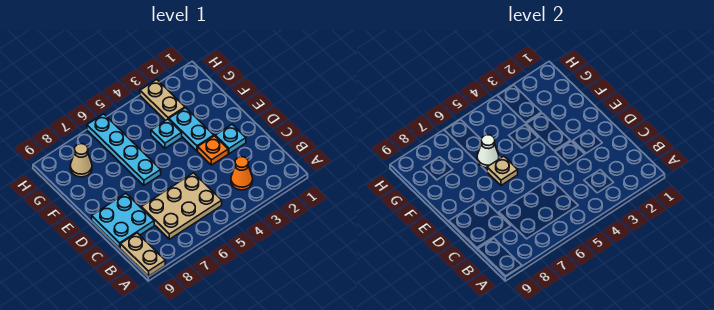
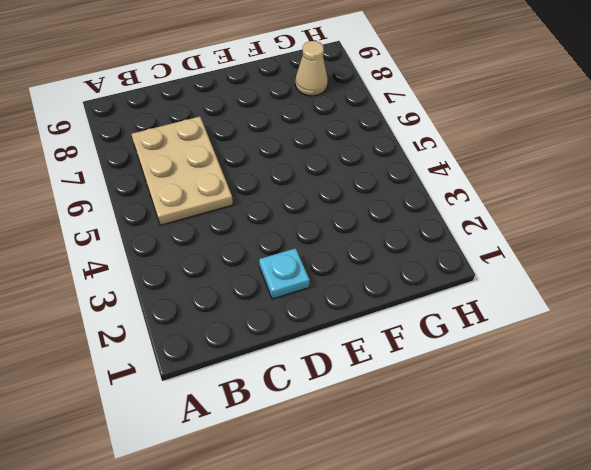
none -> tan plate A9:B9 level 1
none -> orange cone B3 level 1
none -> cyan plate C8:D9 level 1

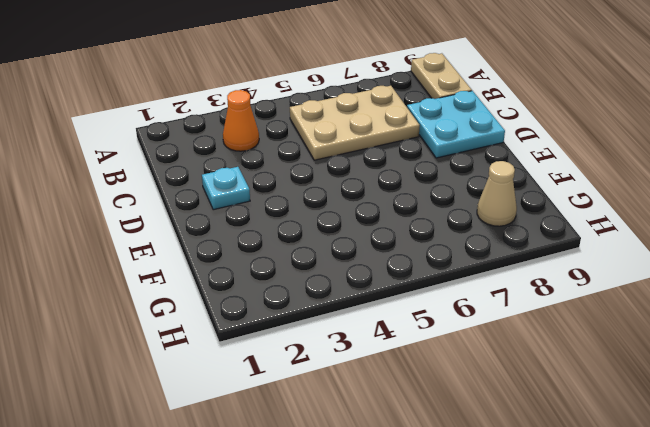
none -> orange plate D3 level 1
none -> cyan plate E3:F3 level 1
none -> cyan plate E6:H6 level 1

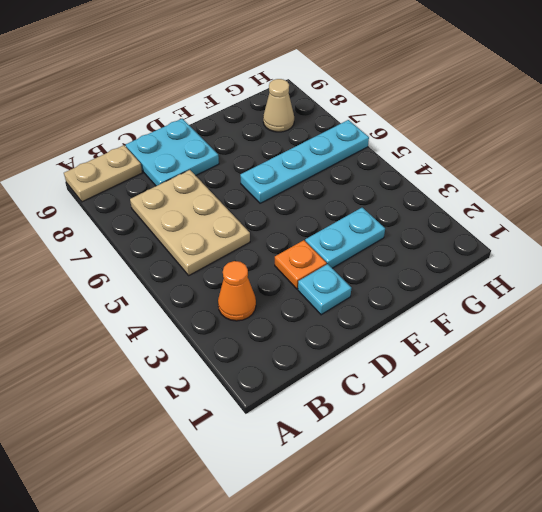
none -> cyan plate F4 level 1
none -> tan plate G3:H3 level 1
none -> tan plate E6 level 2

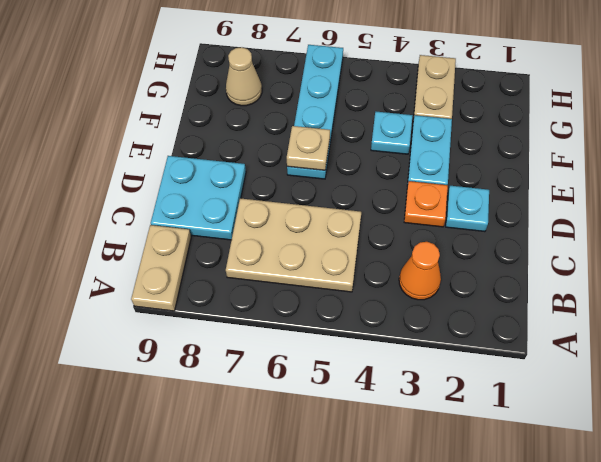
none -> white cone F6 level 2

